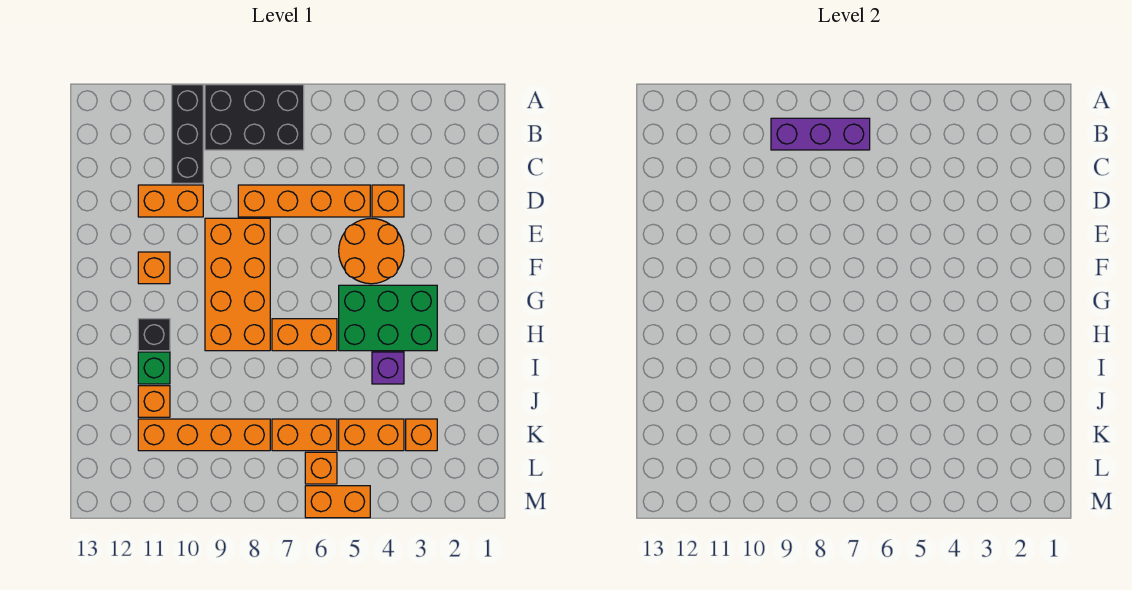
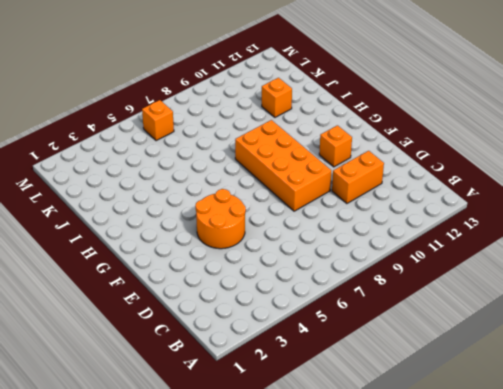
none -> black brick A7:B9 level 1
none -> black brick A10:C10 level 1
none -> orange brick D4 level 1

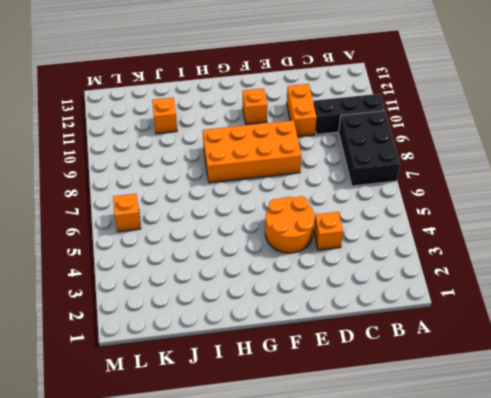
none -> orange brick D5:D8 level 1
none -> green brick G3:H5 level 1
none -> orange brick H6:H7 level 1

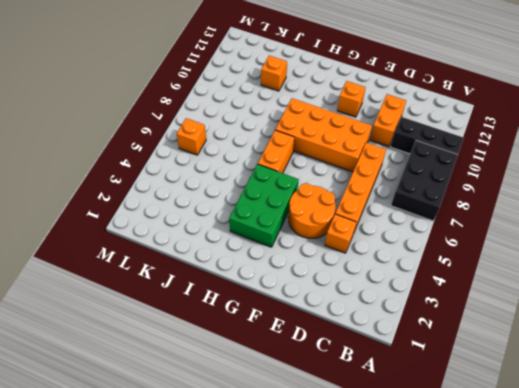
none -> black brick H11 level 1
none -> purple brick I4 level 1
none -> green brick I11 level 1

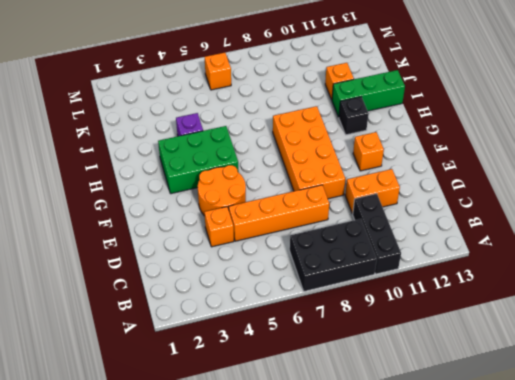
green brick I11:I13 level 1 -> green brick I11 level 1
none -> orange brick H6:H7 level 1
none -> orange brick K3 level 1
none -> orange brick K4:K5 level 1

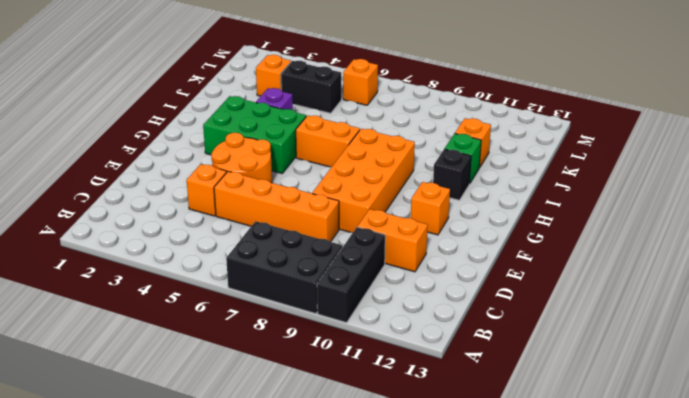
black brick K4:K5 level 1 -> orange brick K4:K5 level 1
none -> orange brick K6:K7 level 1
none -> orange brick K8:K11 level 1
none -> orange brick M5:M6 level 1

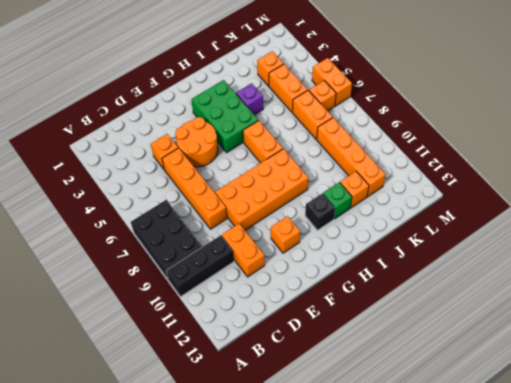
none -> purple brick B7:B9 level 2

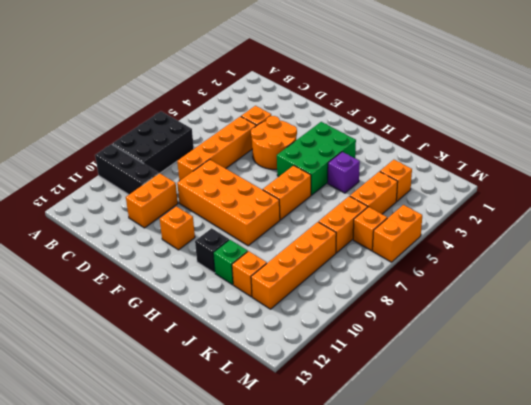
none -> purple brick B7:B9 level 2

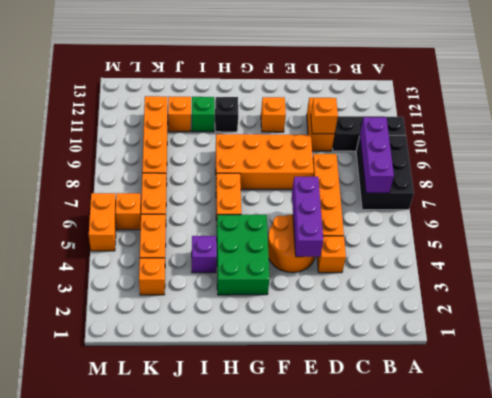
orange brick D10 level 2 -> none
purple brick E4:E6 level 2 -> none

